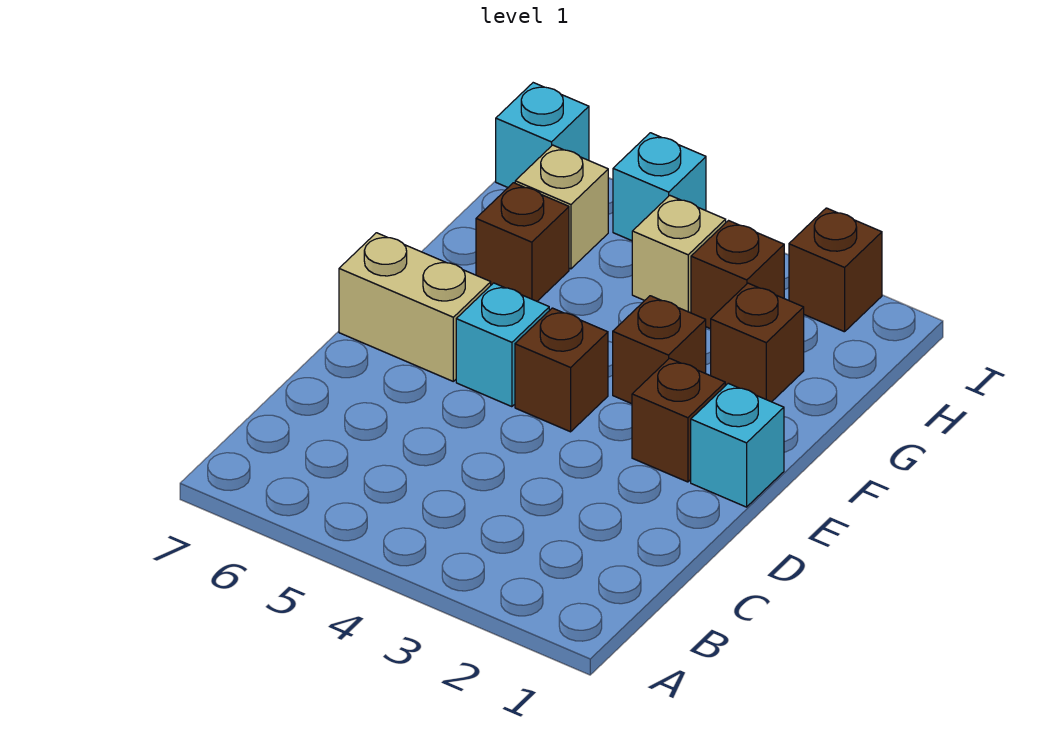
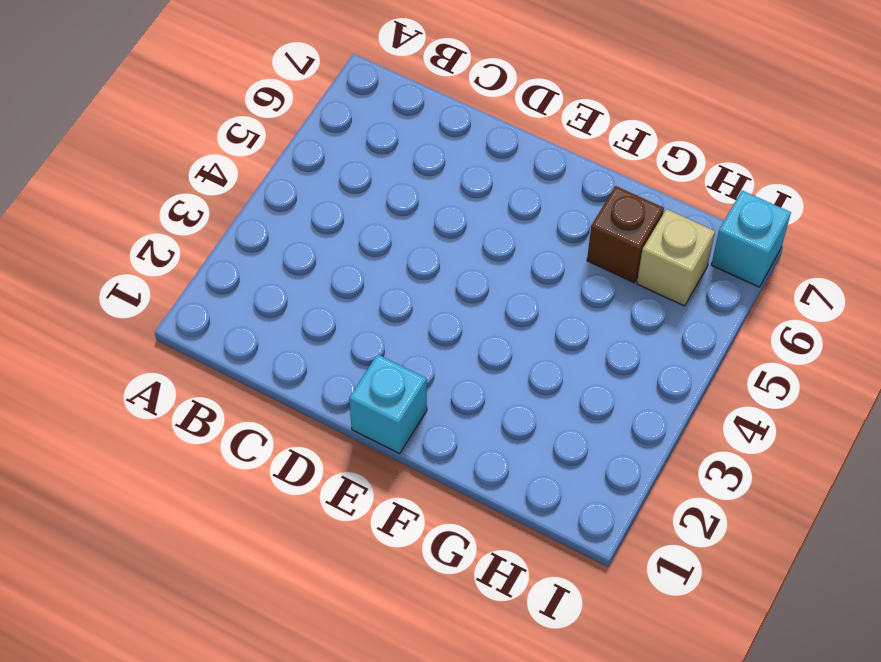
none -> brown brick E2 level 1
none -> brown brick E4 level 1
none -> cyan brick E5 level 1

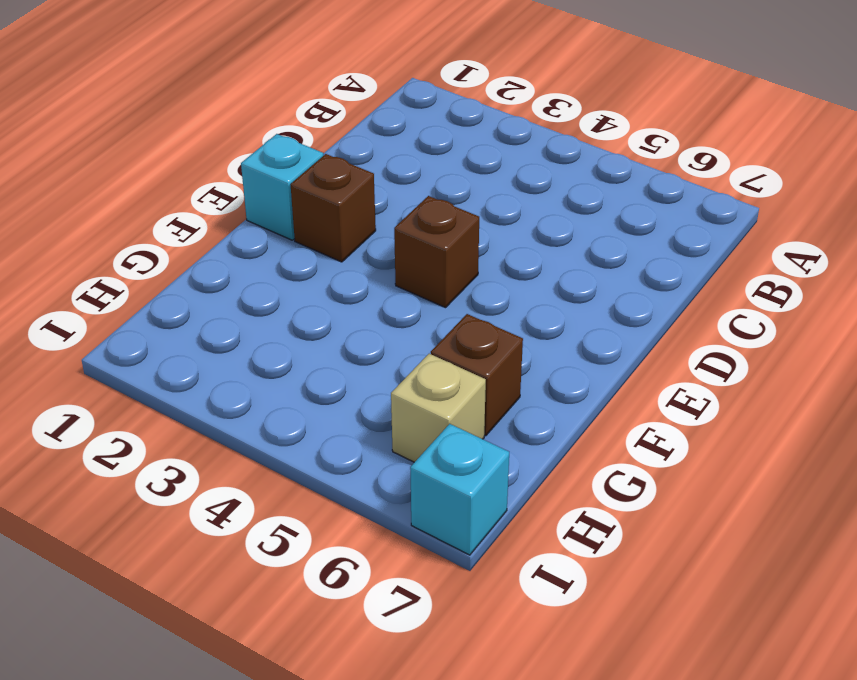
none -> cyan brick E5 level 1
none -> tan brick E6:E7 level 1
none -> brown brick F3 level 1

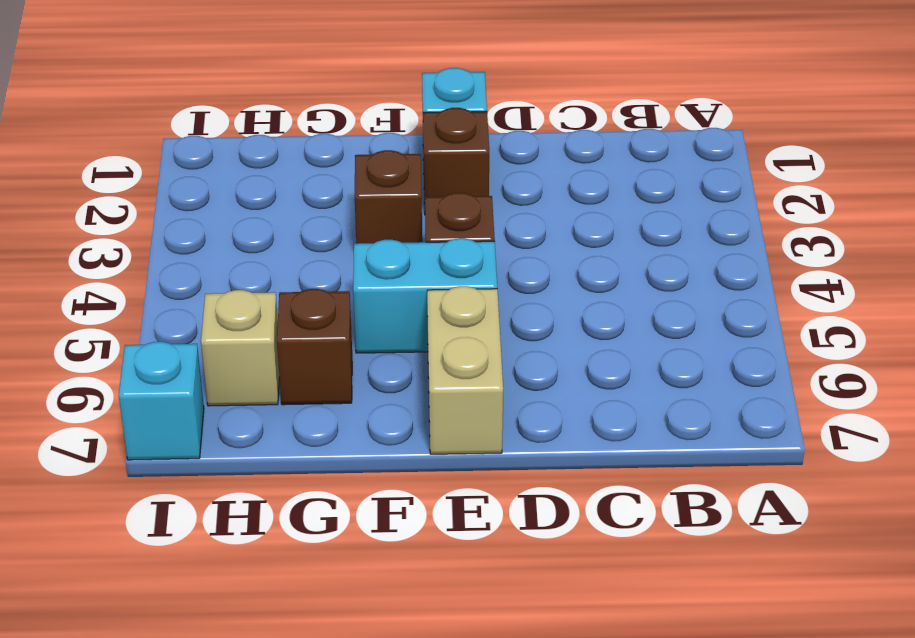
cyan brick E5:F5 level 1 -> cyan brick E5 level 1
none -> brown brick G2 level 1
none -> brown brick H3 level 1
none -> tan brick H4 level 1

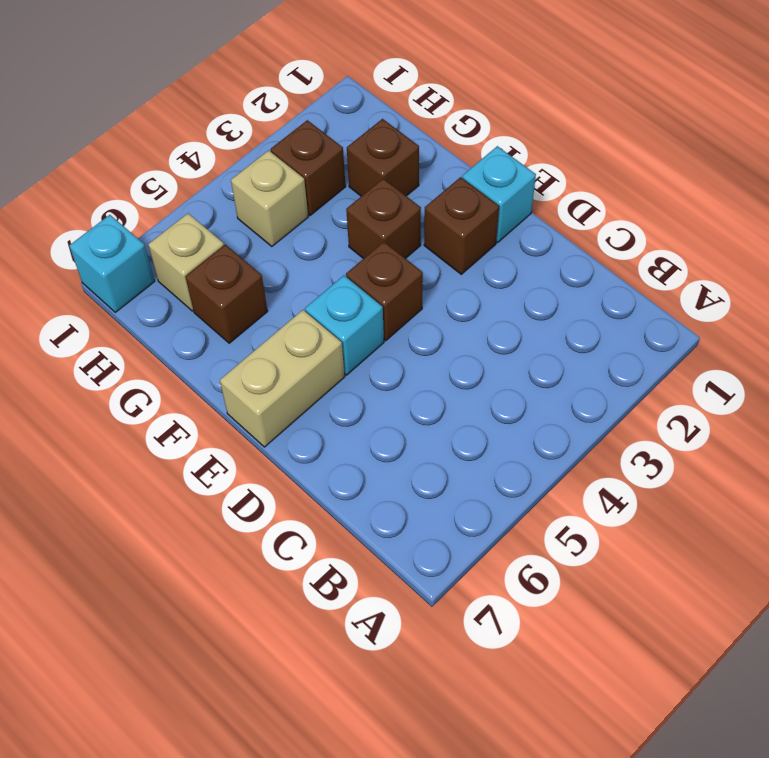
none -> brown brick I2 level 1
none -> cyan brick I5 level 1

